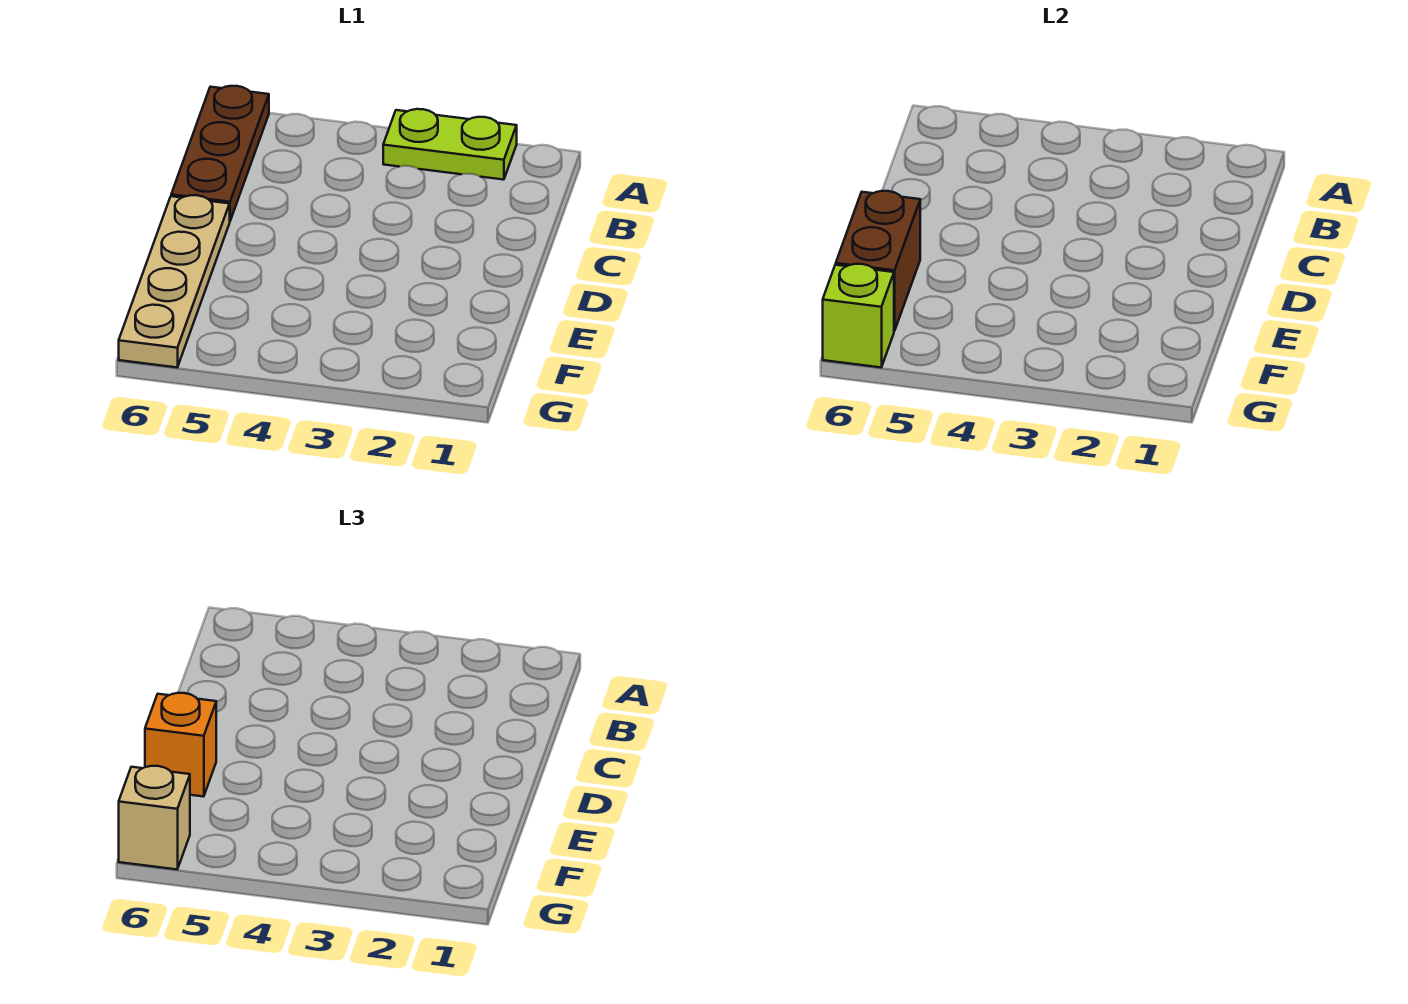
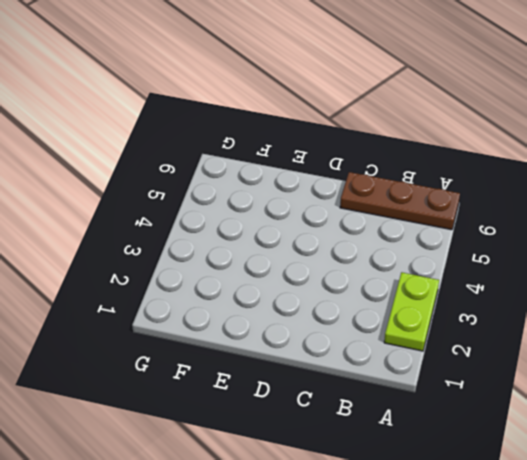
none -> tan plate D6:G6 level 1
none -> brown brick E6:F6 level 2

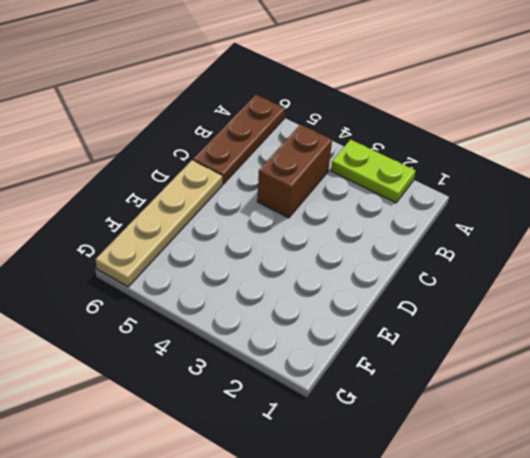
brown brick B4:C4 level 1 -> brown brick E6:F6 level 2
none -> lime brick G6 level 2
none -> orange brick E6 level 3

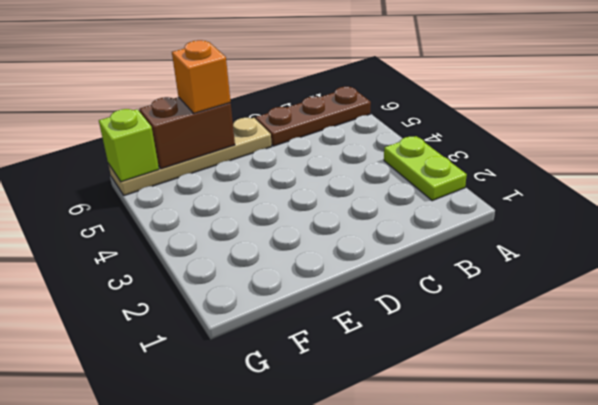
none -> tan brick G6 level 3

